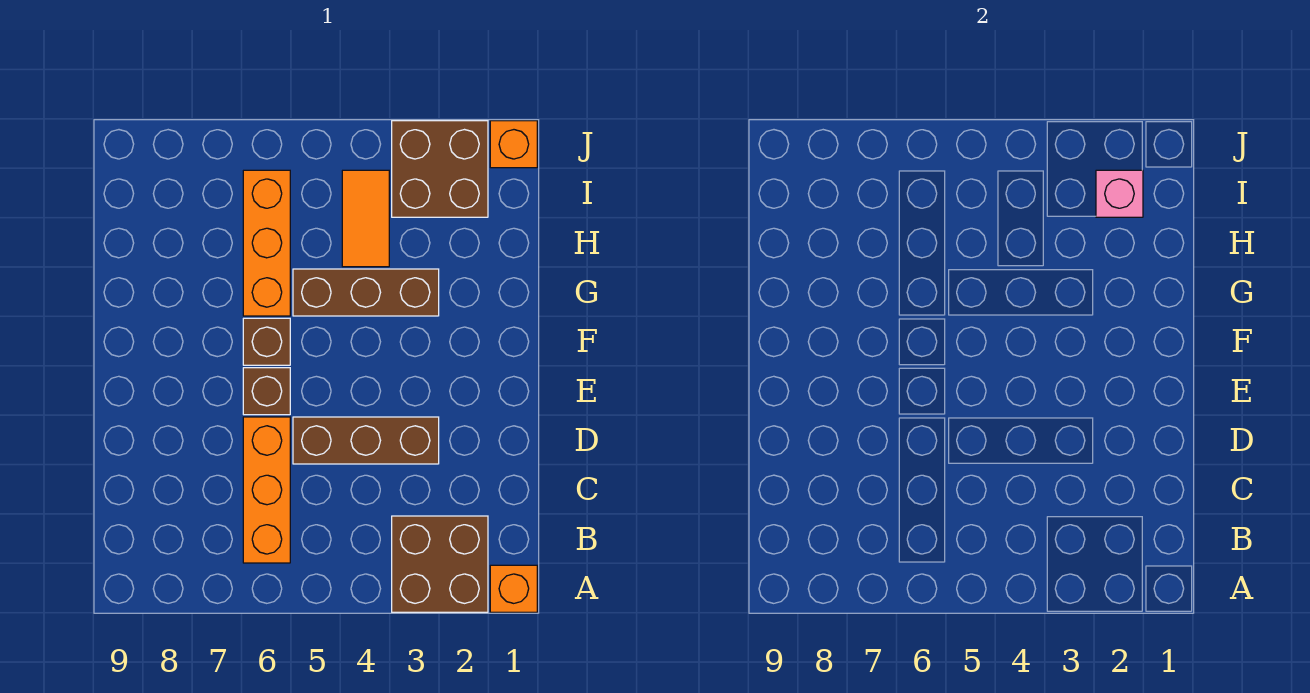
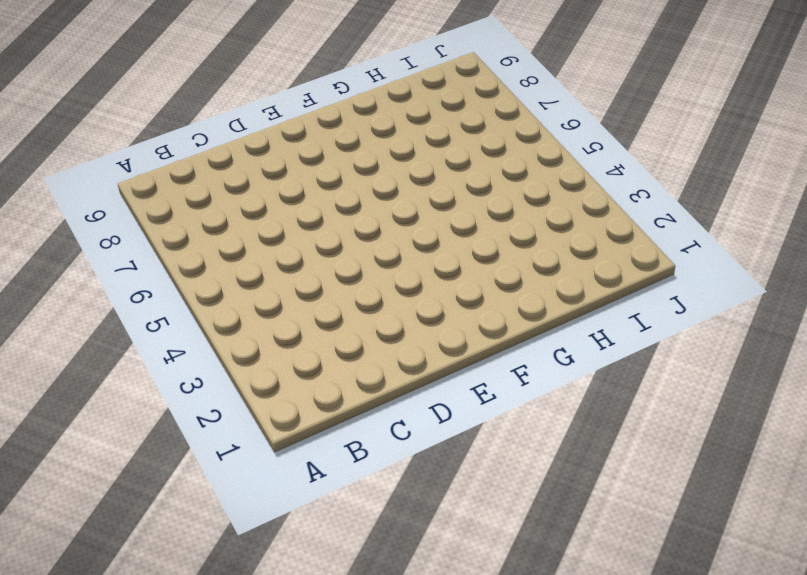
none -> orange brick A1 level 1
none -> brown brick A2:B3 level 1
none -> orange brick B6:D6 level 1

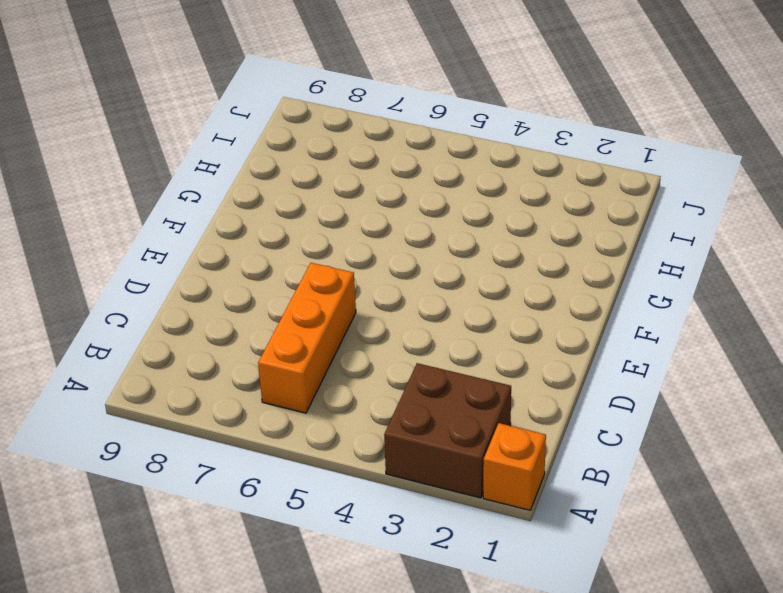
none -> brown brick D3:D5 level 1
none -> brown brick E6 level 1
none -> brown brick F6 level 1

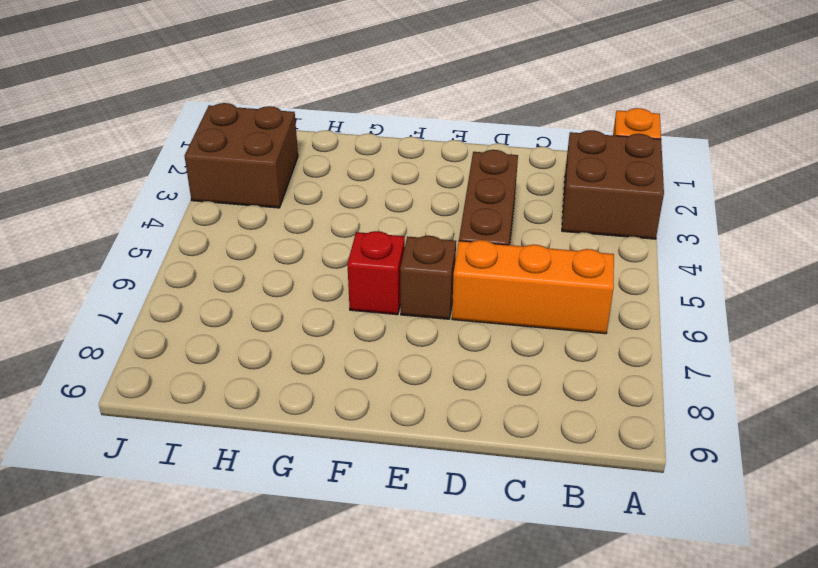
red brick F6 level 1 -> brown brick F6 level 1
none -> brown brick G3:G5 level 1
none -> orange brick G6:I6 level 1
none -> orange tile H4:I4 level 1

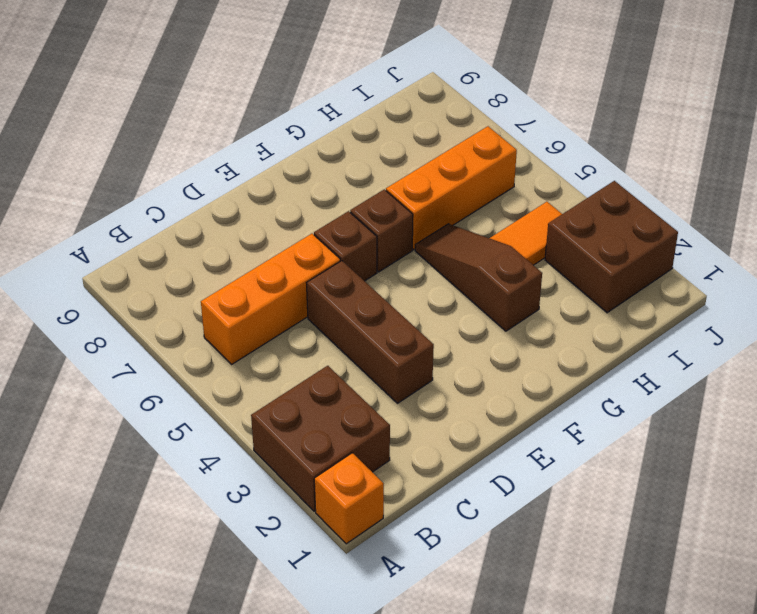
brown slope G3:G5 level 1 top 3 -> brown brick G3:G5 level 1
none -> orange brick J1 level 1
none -> pink brick I2 level 2

